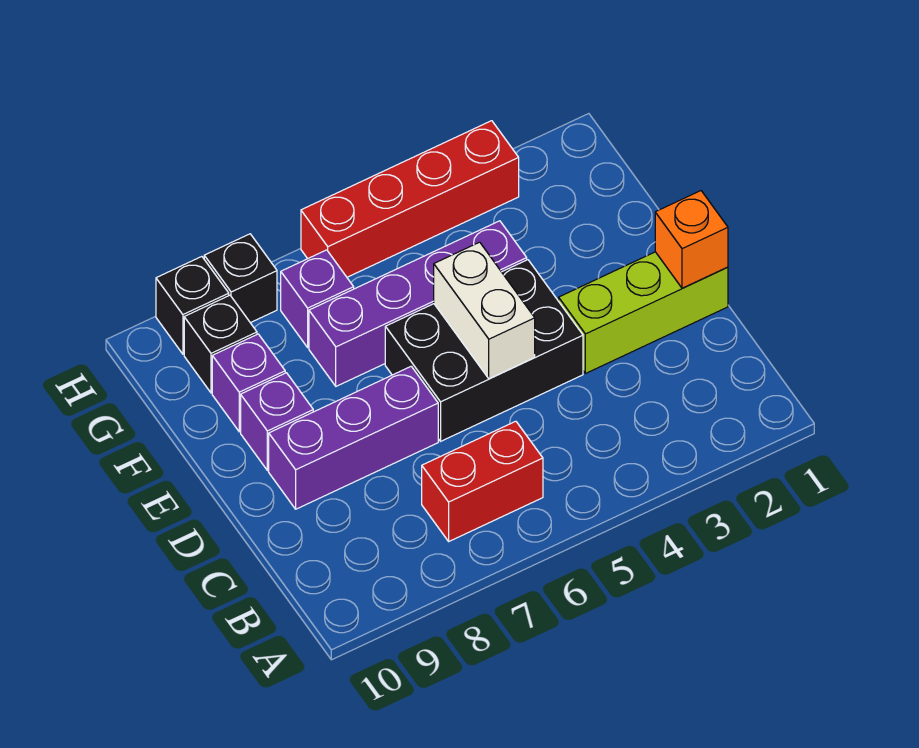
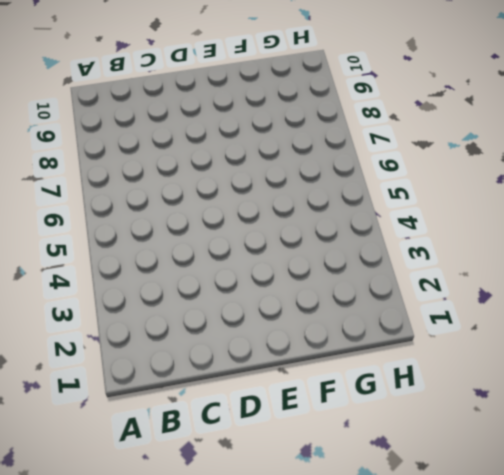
none -> red brick B6:B7 level 1
none -> lime brick D1:D3 level 1
none -> black brick D4:E6 level 1

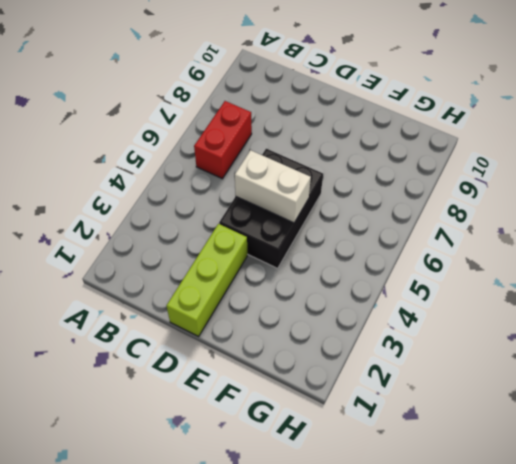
none -> purple brick D7:D9 level 1
none -> purple brick E9 level 1
none -> purple brick F4:F7 level 1

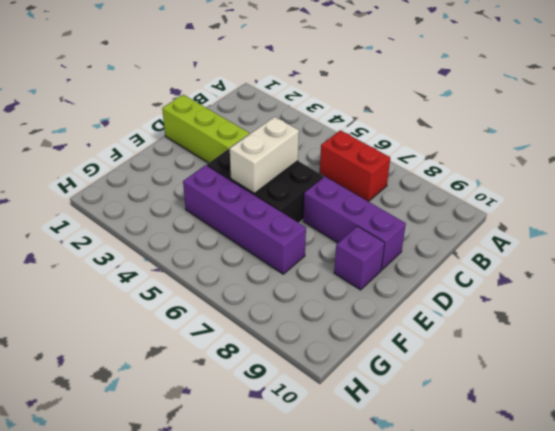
none -> purple brick F9 level 1
none -> purple brick G7 level 1
none -> black brick G9 level 1

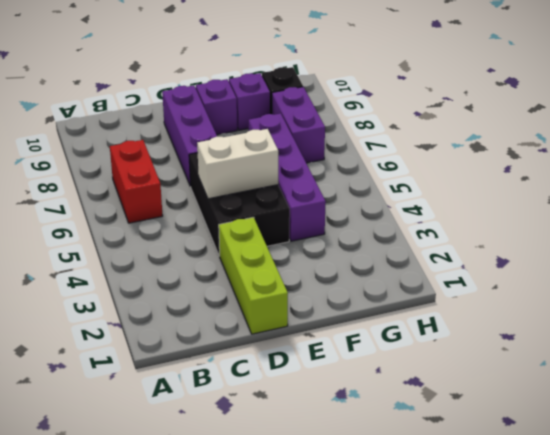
purple brick G7:G8 level 1 -> purple brick G7 level 1
none -> red brick H3:H6 level 1
none -> black brick H8 level 1
none -> black brick H9 level 1

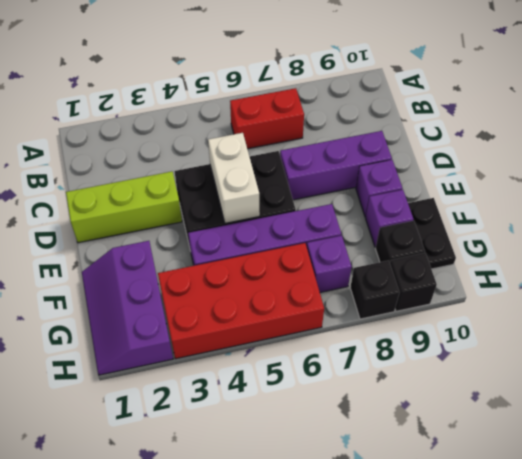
purple slope F1:H2 level 1 top 2 -> none
black plate F10:G10 level 1 -> none
red brick G3:H6 level 1 -> red brick H3:H6 level 1
none -> orange brick D1 level 2

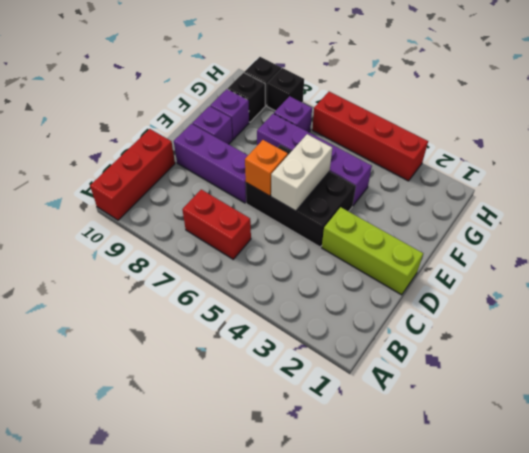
red brick A10:C10 level 1 -> none
orange brick D6 level 2 -> orange brick D1 level 2

